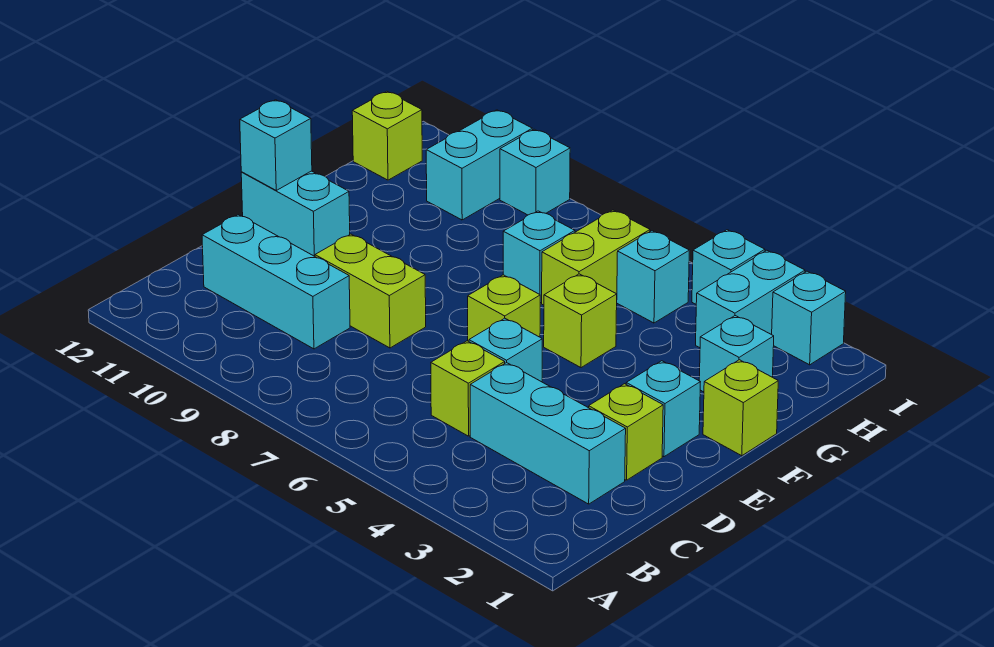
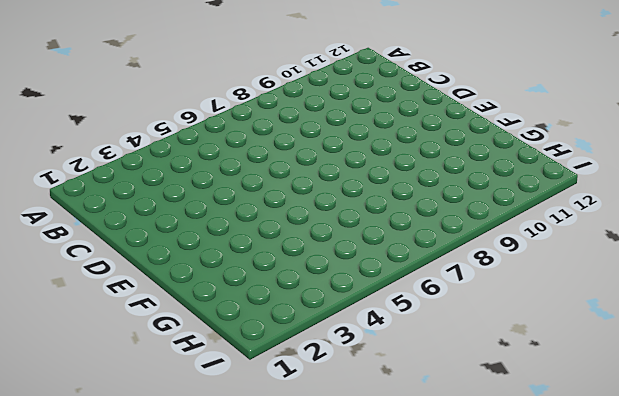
none -> cyan brick C2:C4 level 1
none -> lime brick C5 level 1
none -> cyan brick C9:C11 level 1

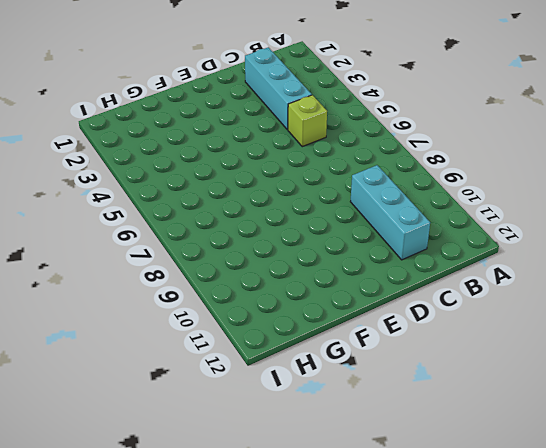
none -> lime brick D2 level 1
none -> cyan brick D5 level 1
none -> lime brick D8:D9 level 1

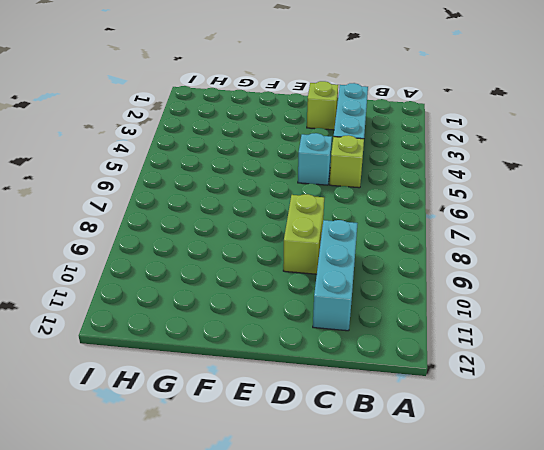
none -> cyan brick E2 level 1
none -> lime brick E6 level 1
none -> cyan brick E11:E12 level 1

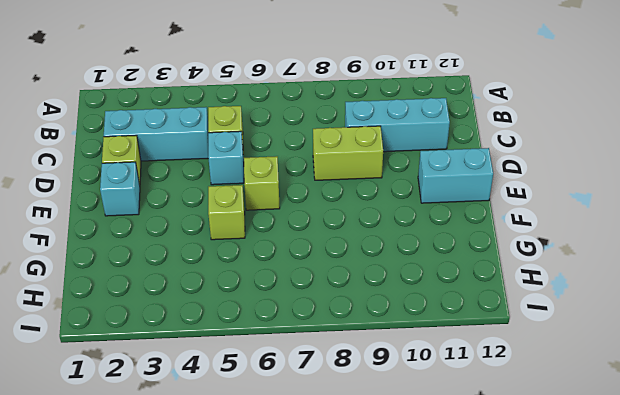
none -> lime brick F1 level 1
none -> cyan brick G2 level 1
none -> lime brick G6:H6 level 1

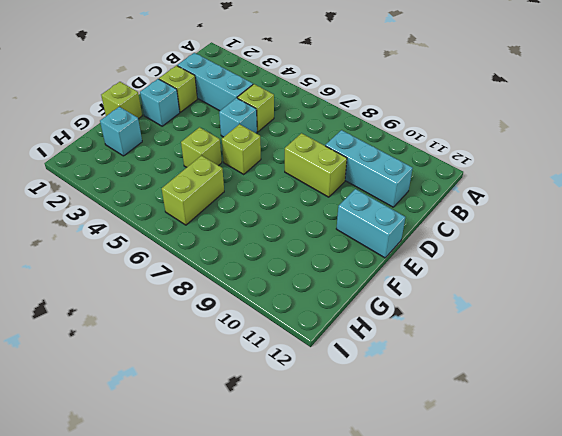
none -> cyan brick G7 level 1
none -> cyan brick H3:I3 level 1
none -> cyan brick H5 level 1

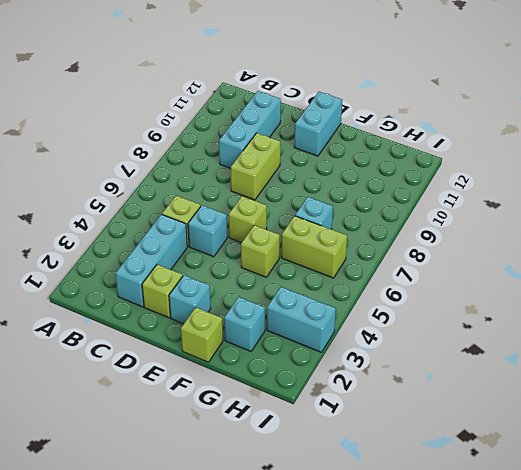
none -> cyan brick H5 level 1
none -> cyan brick H10:I10 level 1
none -> lime brick H12 level 1

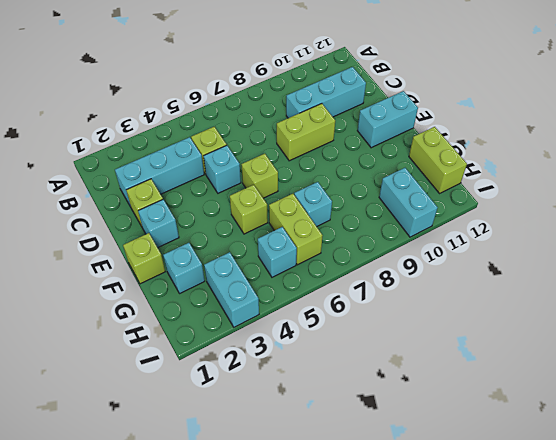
lime brick G12:H12 level 1 -> lime brick H12 level 1
none -> cyan brick I2 level 1
none -> cyan brick I4 level 1
none -> cyan brick I9 level 1

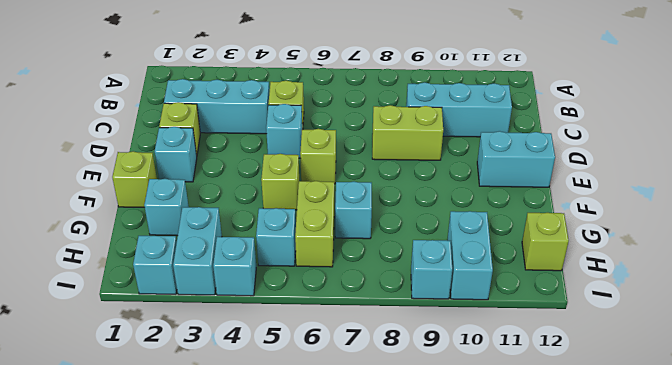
none -> cyan brick E12 level 2

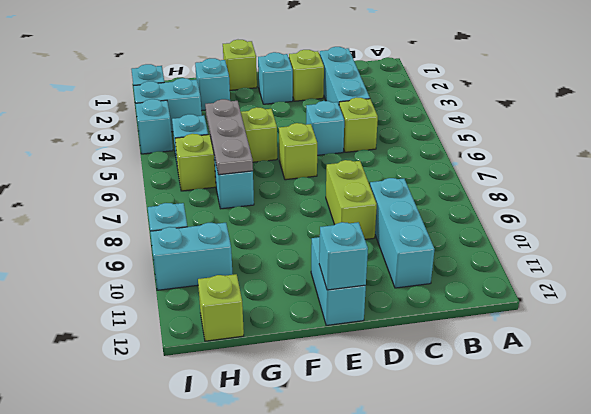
grey plate G5:G7 level 2 -> none

